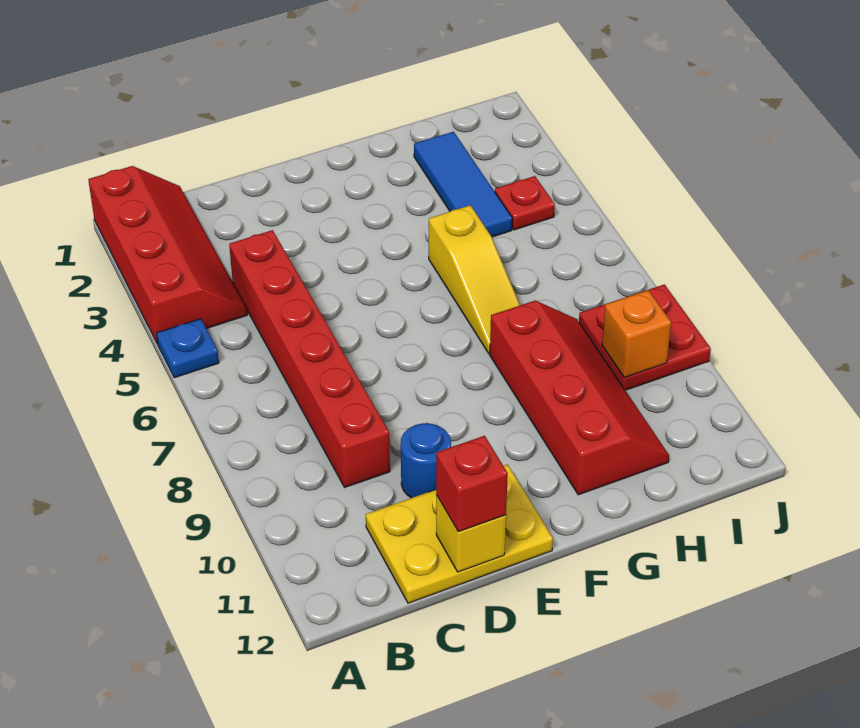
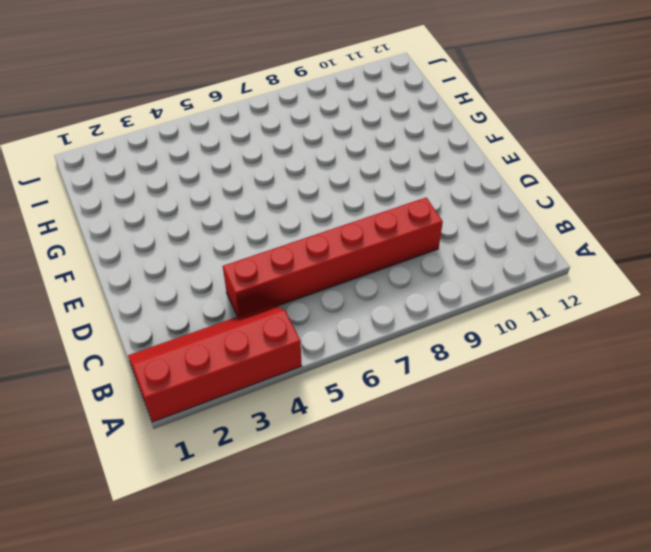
none -> blue plate A5 level 1
none -> yellow plate C11:E12 level 1
none -> blue round brick D10 level 1

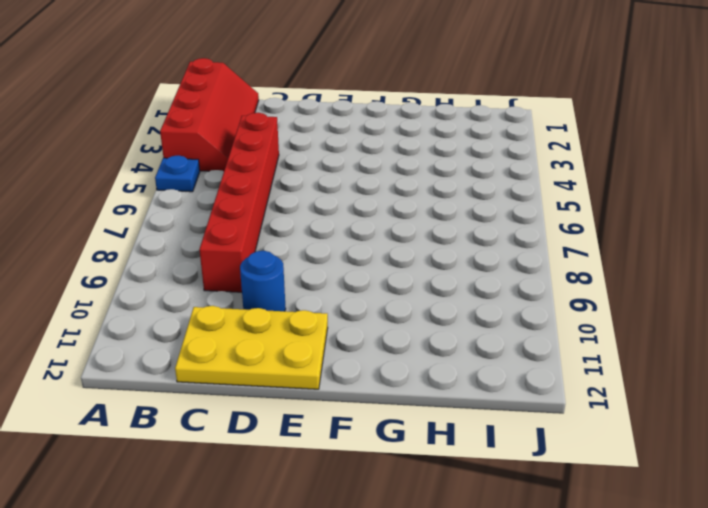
none -> yellow slope G5:G7 level 1 top 5
none -> red slope G8:H11 level 1 top G
none -> blue tile H2:H4 level 1

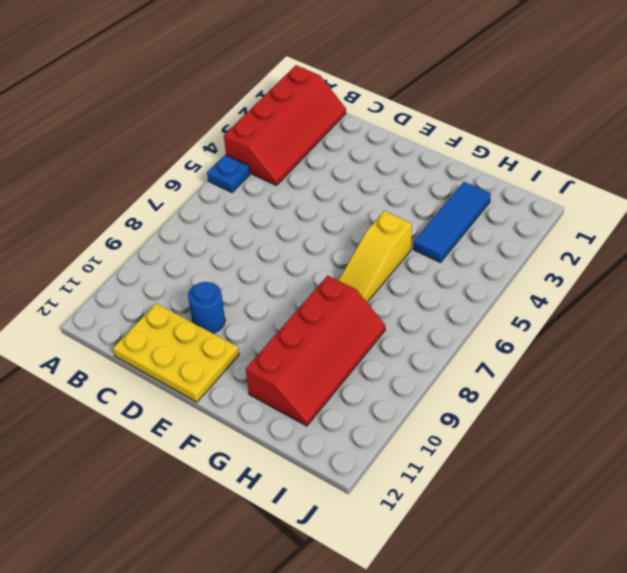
none -> red brick C4:C9 level 1
none -> red plate I4 level 1
none -> red plate I8:J9 level 1

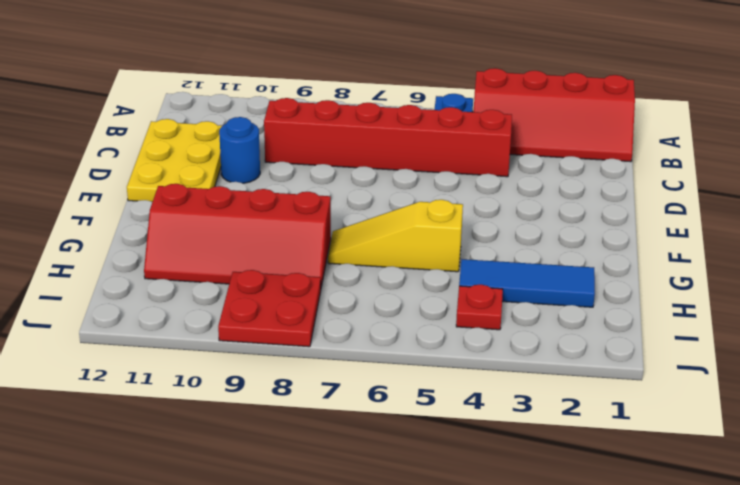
none -> yellow brick D12 level 2
none -> orange brick I9 level 2
none -> red brick D12 level 3

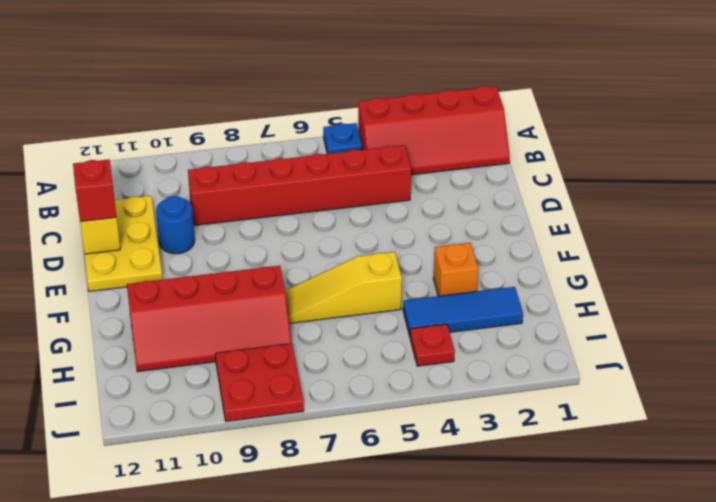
orange brick G3 level 1 -> orange brick I9 level 2

